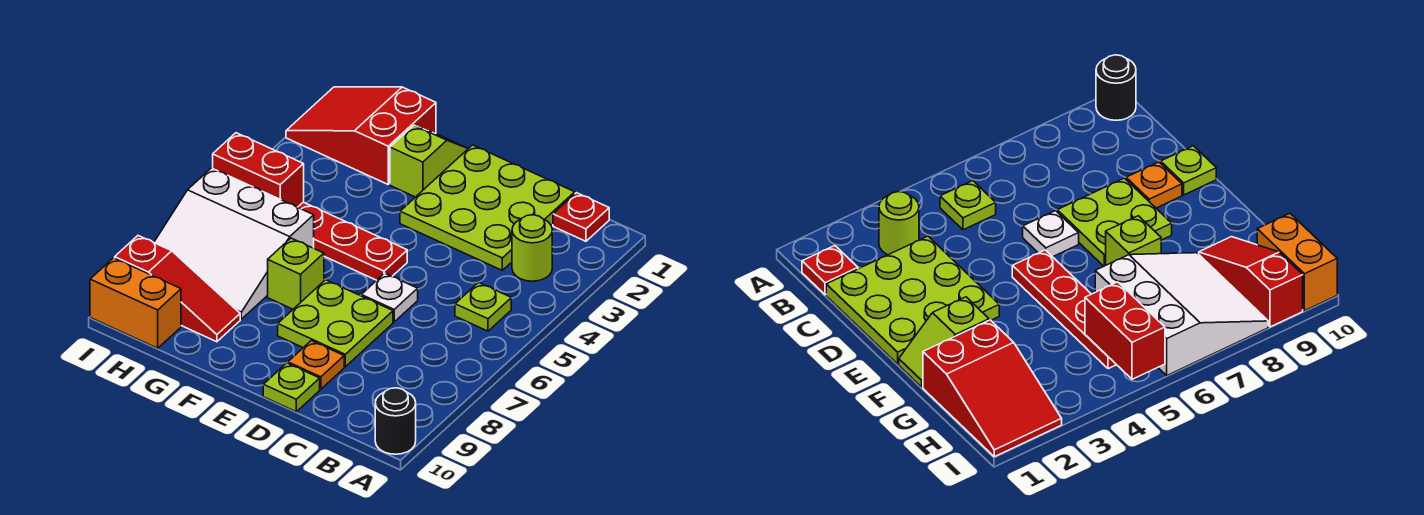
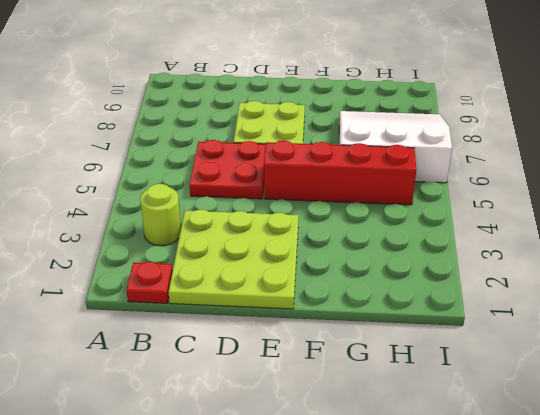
red plate C5:D6 level 1 -> white plate D6 level 1
red brick E5:H5 level 1 -> red plate E5:H5 level 1
none -> black round brick A10 level 1
none -> lime plate B5 level 1
none -> orange plate D9 level 1

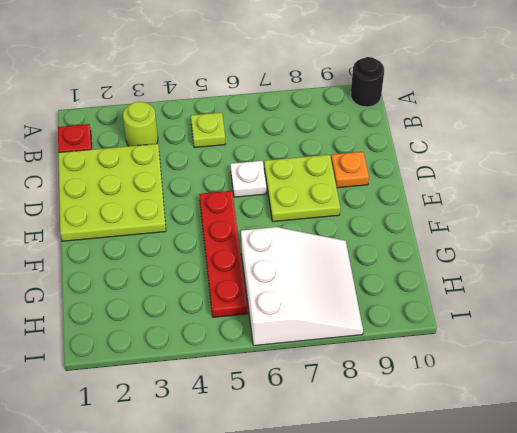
none -> lime plate D10 level 1
none -> lime slope F1:F2 level 1 top 2
none -> lime brick F7 level 1

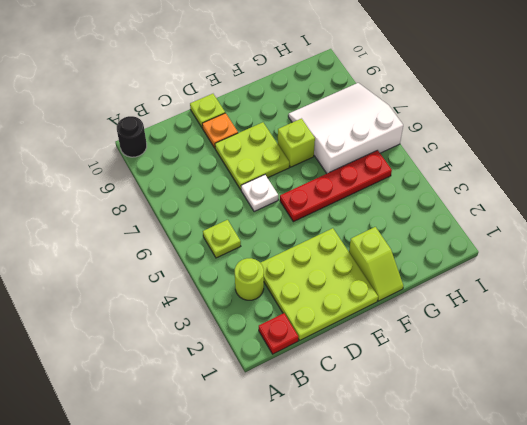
none -> red slope G1:I2 level 1 top G
none -> red slope G9:I9 level 1 top I
none -> orange brick H10:I10 level 1

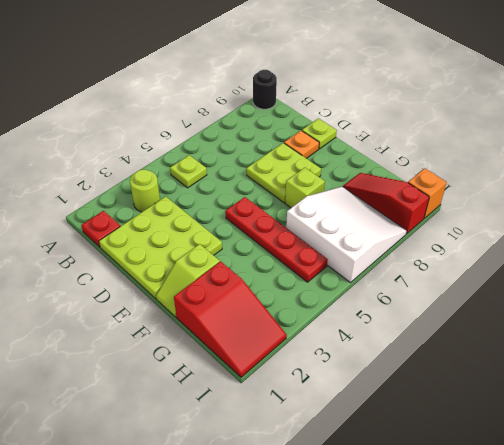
orange brick I10 level 1 -> orange brick H10:I10 level 1
none -> white plate D6 level 1
none -> red brick H5:I5 level 2

